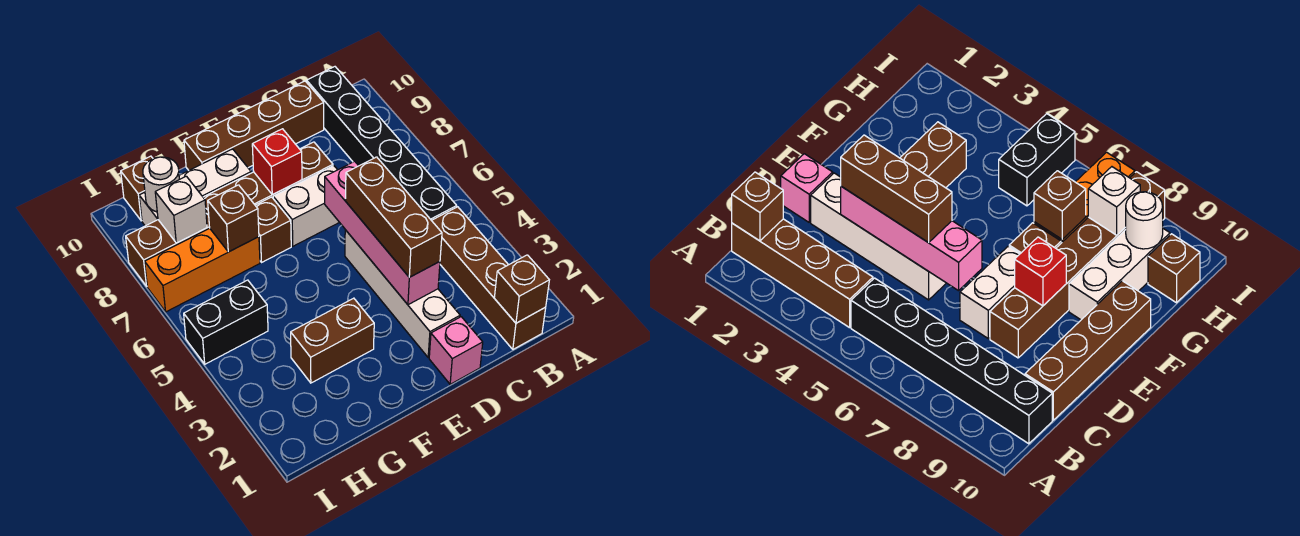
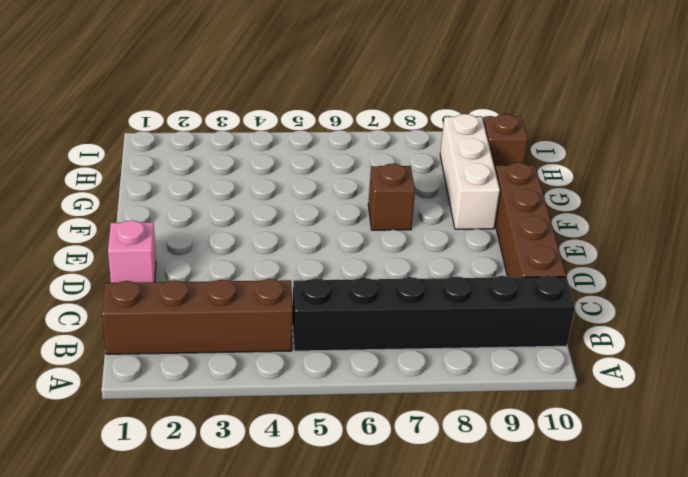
none -> white brick D2:D5 level 1
none -> white brick D7:E7 level 1
none -> brown brick D8:I8 level 1

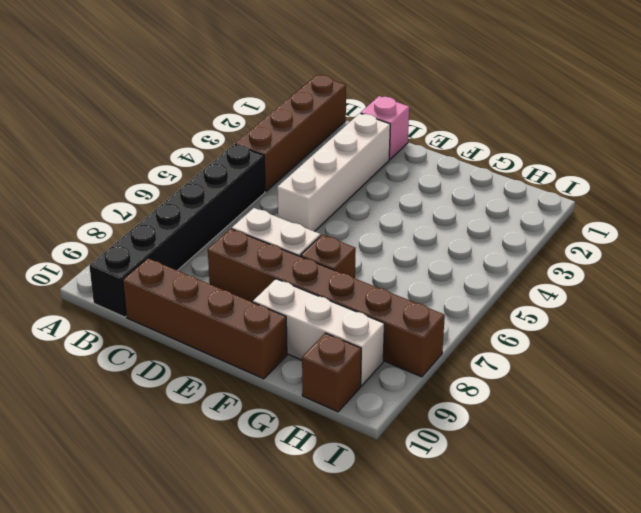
none -> brown brick F3:G3 level 1
none -> orange brick G7:I7 level 1
none -> black brick H5:I5 level 1

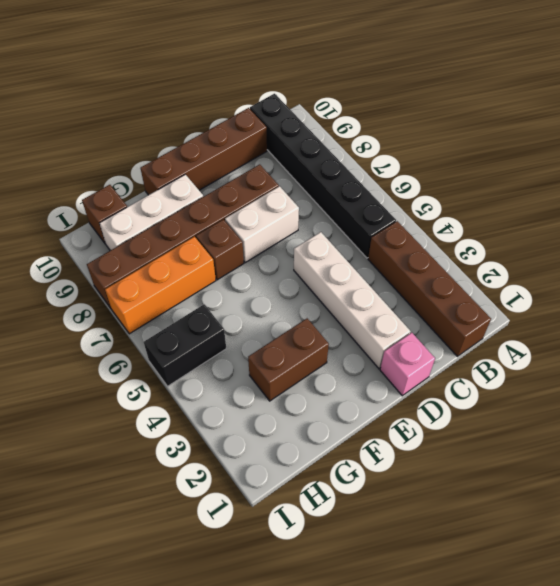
none -> brown brick B1 level 2
none -> pink brick D3:D6 level 2
none -> red brick E8 level 2

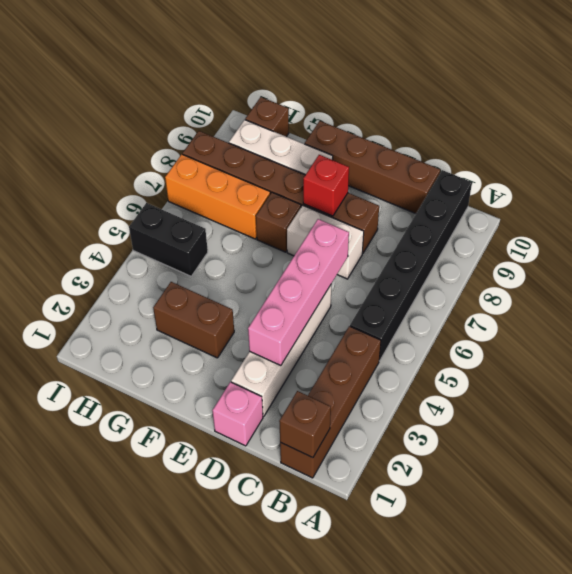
none -> brown brick G7 level 2
none -> white brick H8 level 2
none -> white round brick H9 level 2

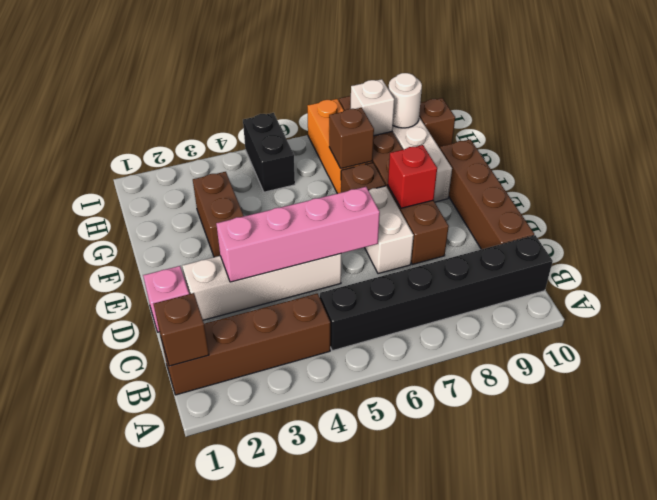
none -> brown brick D3:D5 level 3

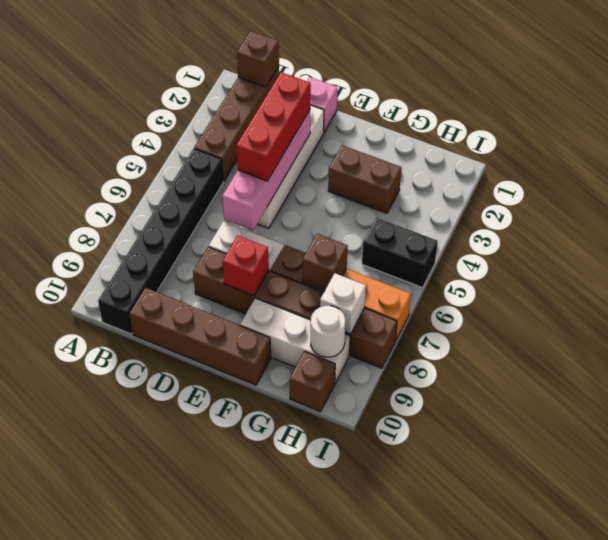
red brick D3:D5 level 3 -> brown brick D3:D5 level 3

